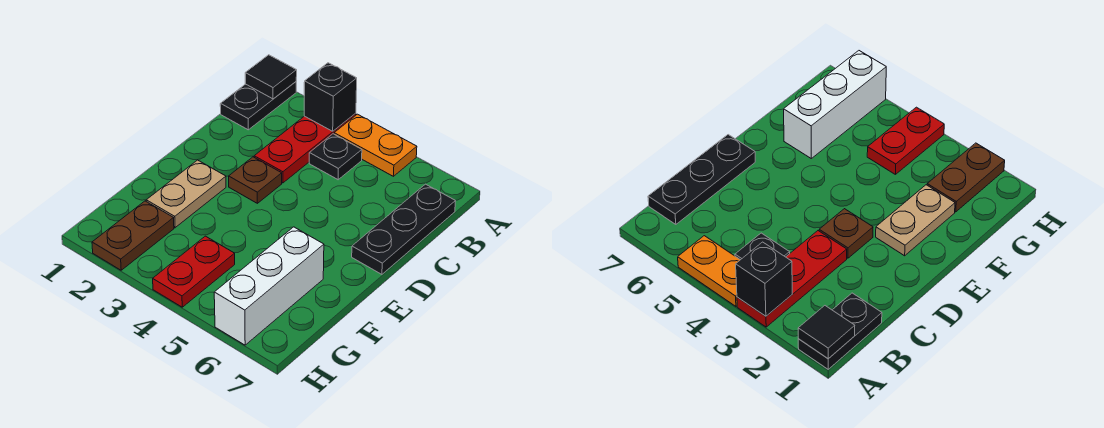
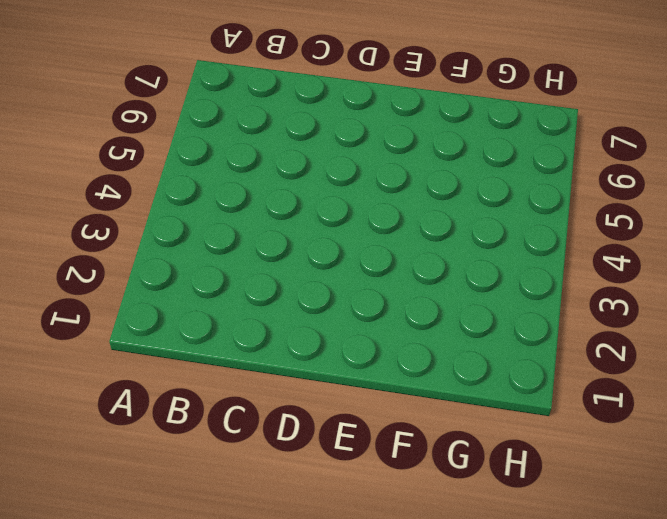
none -> black plate A1:B1 level 1
none -> red plate A3:C3 level 1
none -> orange plate A4:A5 level 1

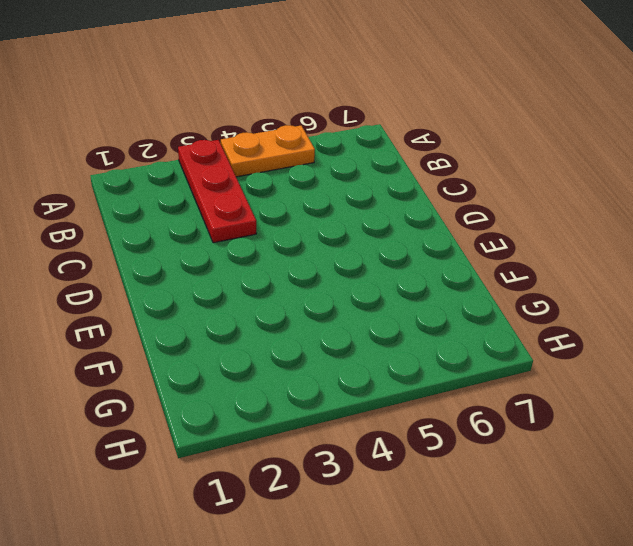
none -> black plate A1:B1 level 1
none -> black plate B4 level 1
none -> black plate B7:D7 level 1

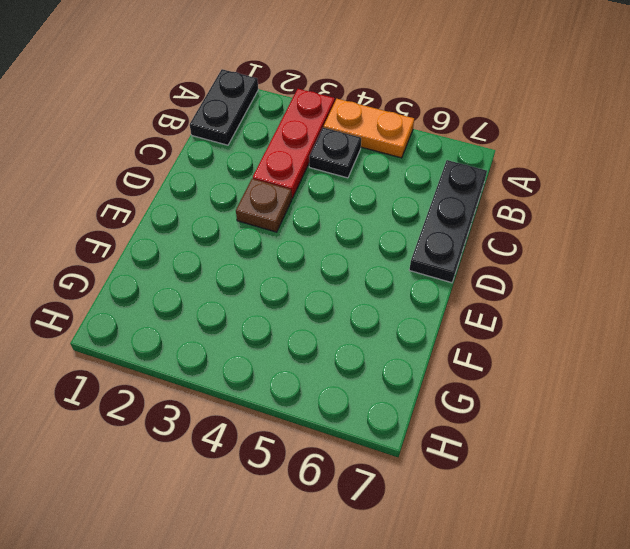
none -> tan plate E2:F2 level 1
none -> white brick F6:H6 level 1
none -> brown plate G2:H2 level 1

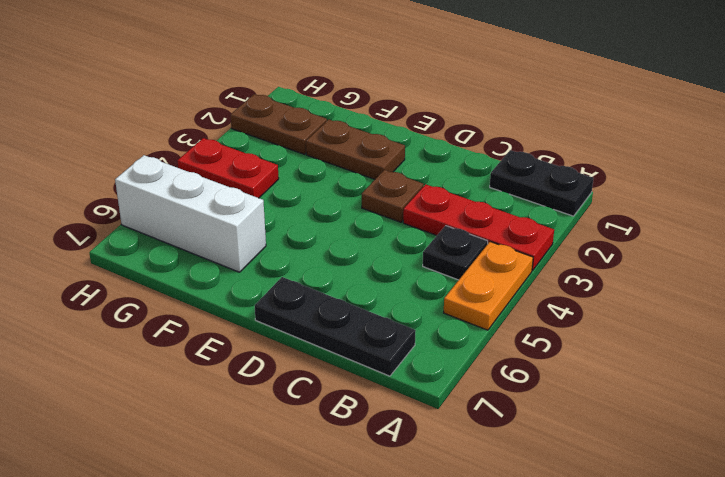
brown plate E2:F2 level 1 -> tan plate E2:F2 level 1
none -> black tile A1 level 2
none -> black brick A3 level 2

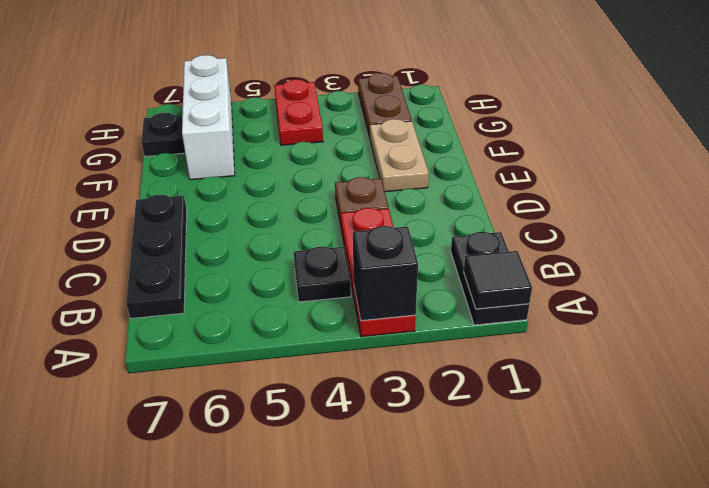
black plate G7 level 1 -> none
none -> orange plate A4:A5 level 1

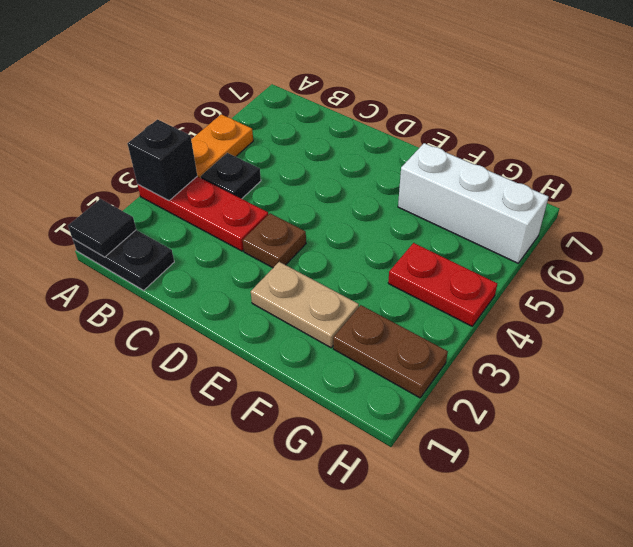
none -> black plate B7:D7 level 1

